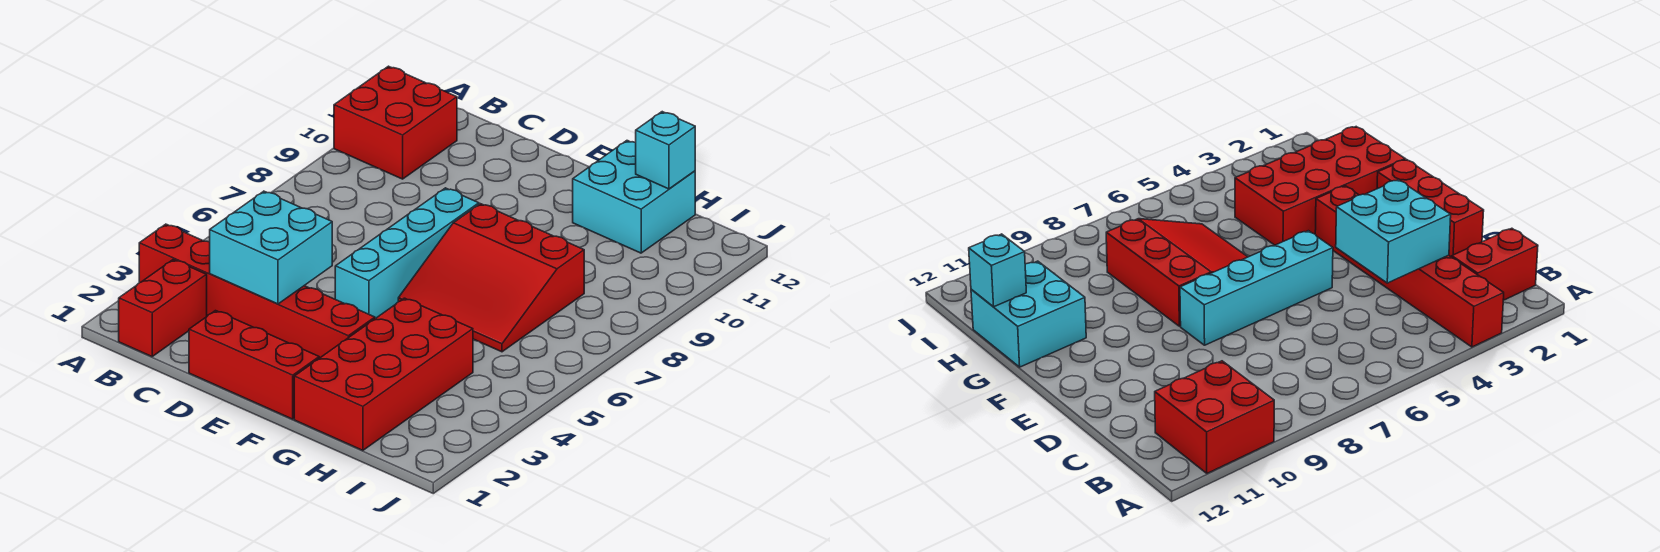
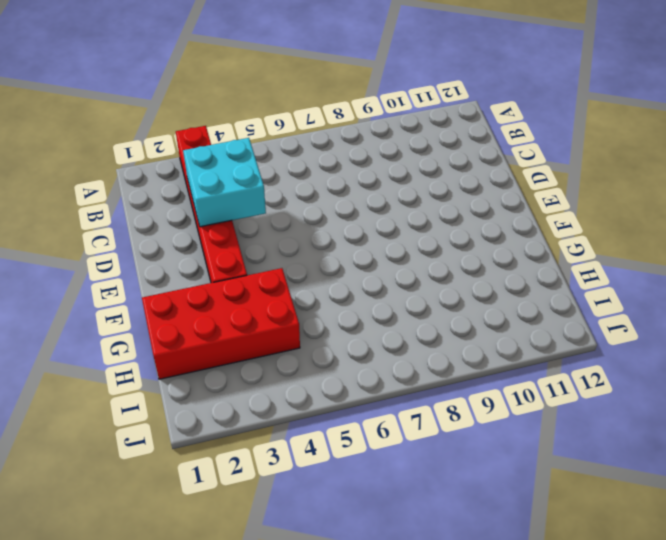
none -> red brick A10:B11 level 1
none -> red brick B1:B2 level 1

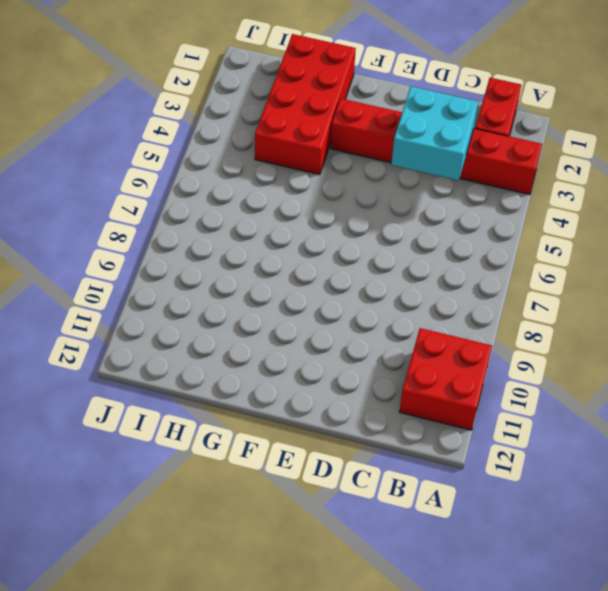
none -> red brick D1:F1 level 1
none -> cyan brick E5:E8 level 1

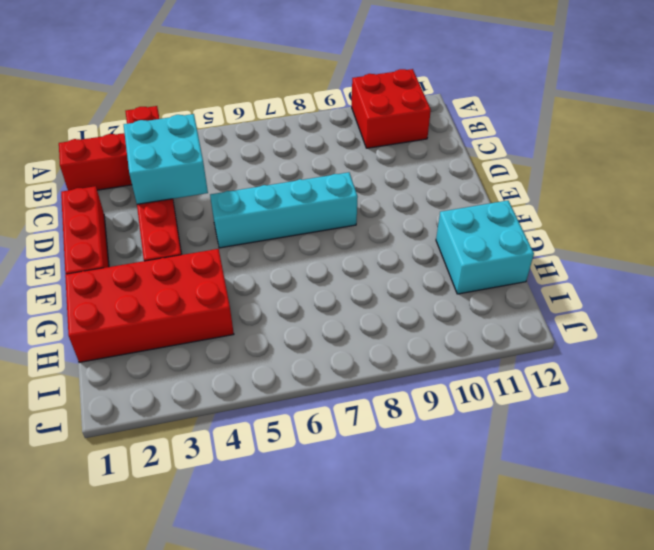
none -> red slope F6:H8 level 1 top 8
none -> cyan brick H12 level 2

